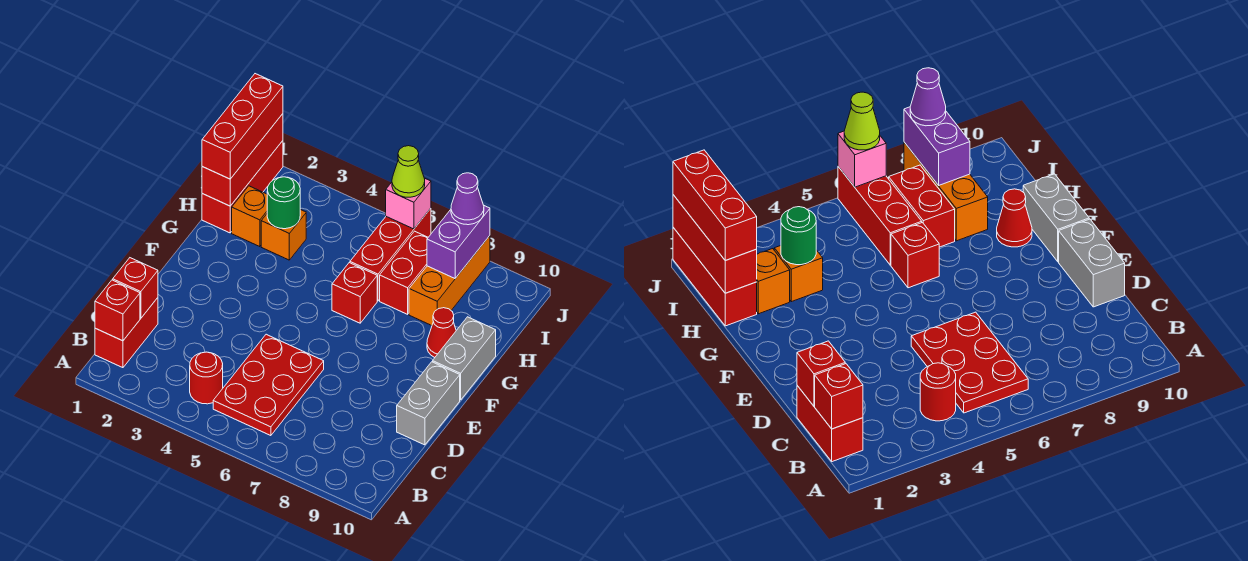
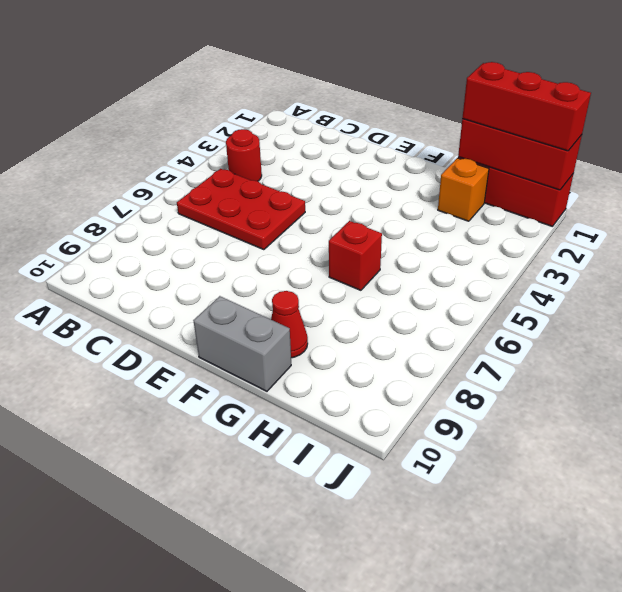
none -> red brick B1:C1 level 1
none -> grey brick D10:E10 level 1
none -> orange brick H3 level 1

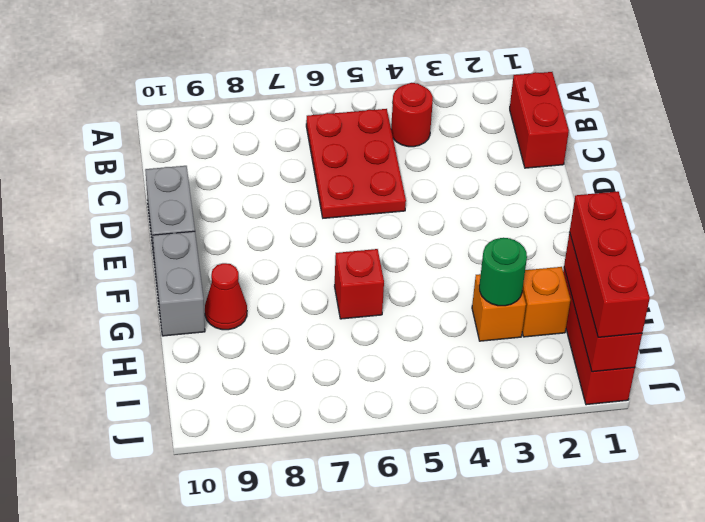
none -> red brick H6:J6 level 1
none -> red brick H7:I7 level 1
none -> orange brick H8:J8 level 1

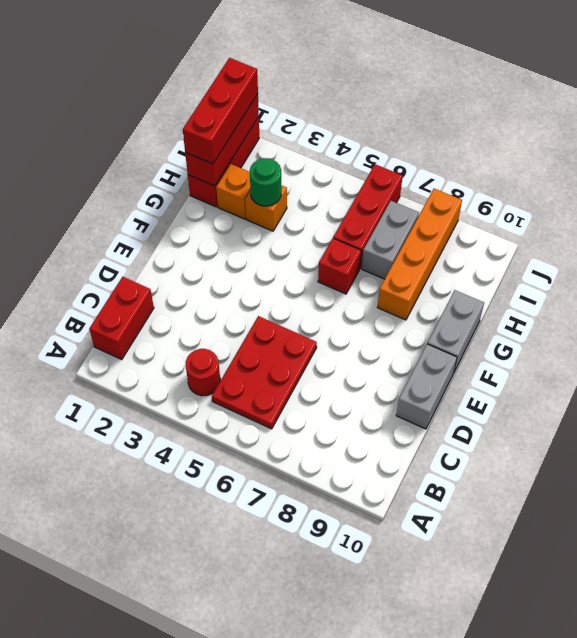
orange brick G8:J8 level 1 -> orange brick H8:J8 level 1
grey brick H7:I7 level 1 -> red brick H7:I7 level 1
none -> red cone G9 level 1
none -> red brick B1 level 2
none -> red brick C1 level 2

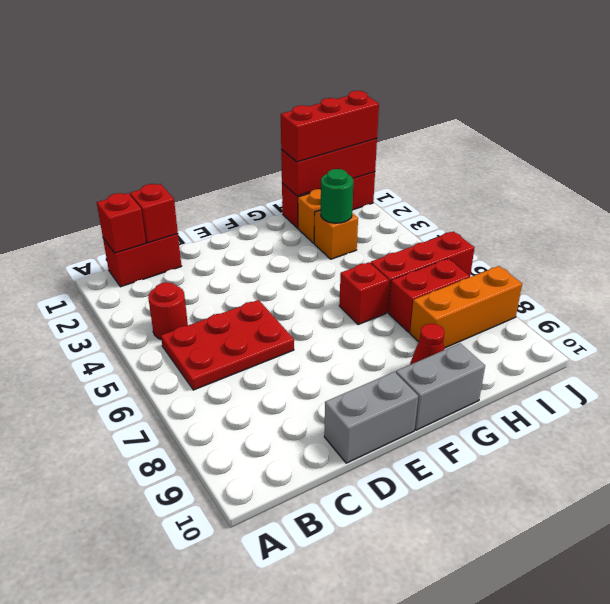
none -> purple brick I8:J8 level 2
none -> pink brick J6 level 2
none -> lime cone J6 level 3

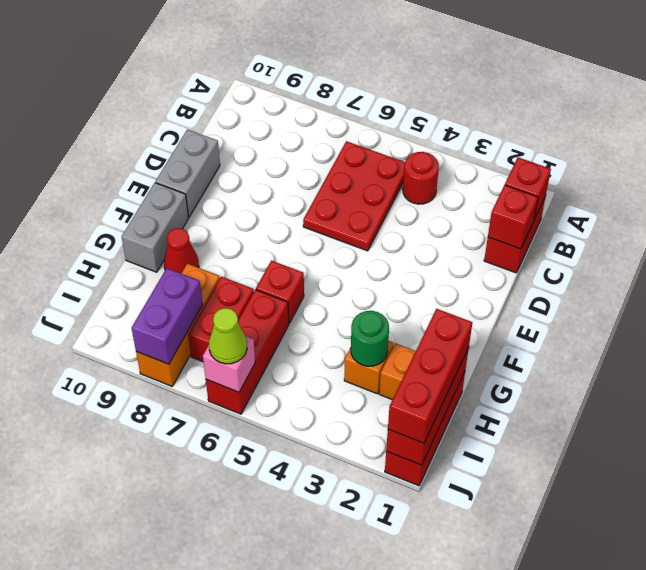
none -> purple cone J8 level 3

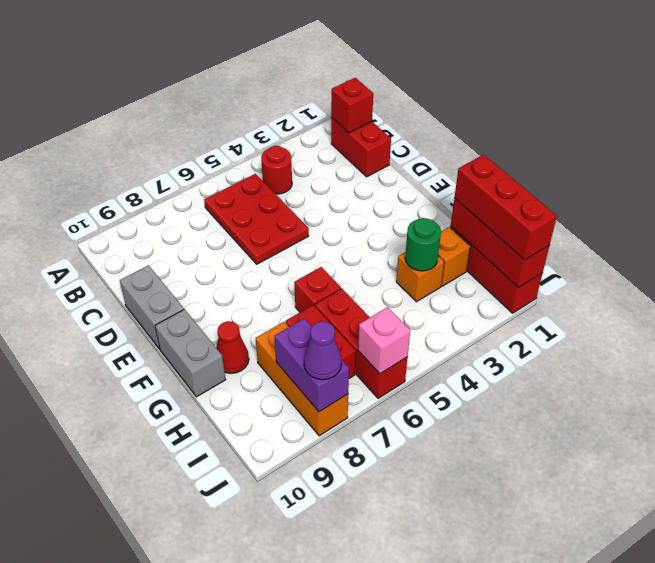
none -> red brick C1 level 2
none -> lime cone J6 level 3

